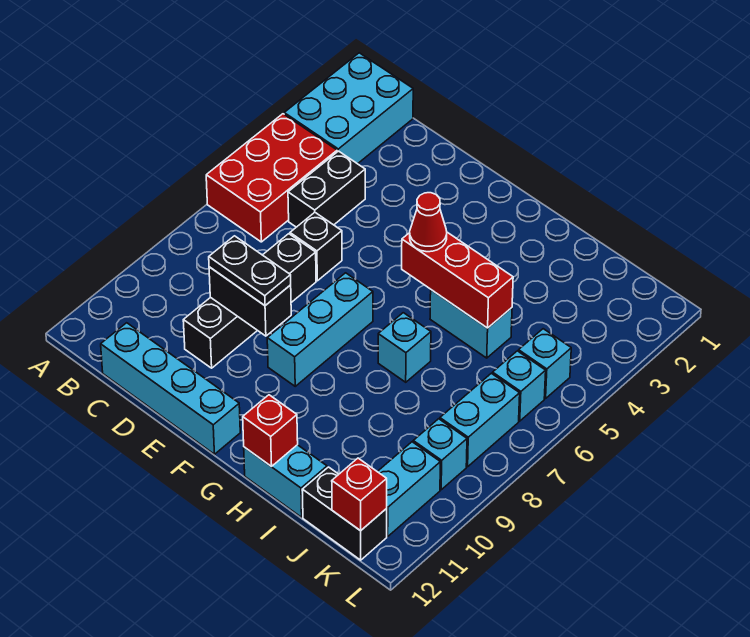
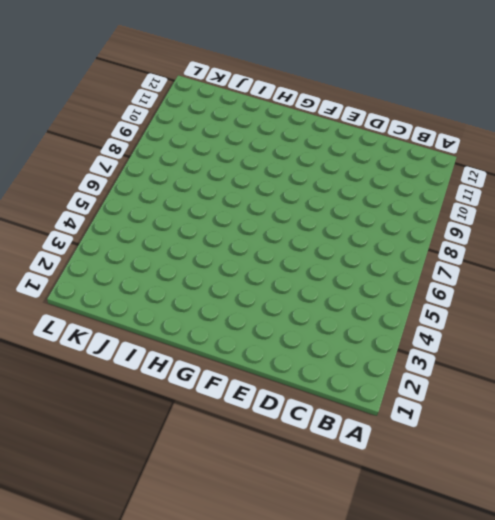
none -> cyan brick A1:B3 level 1
none -> red brick A4:B6 level 1
none -> black brick C4:C5 level 1

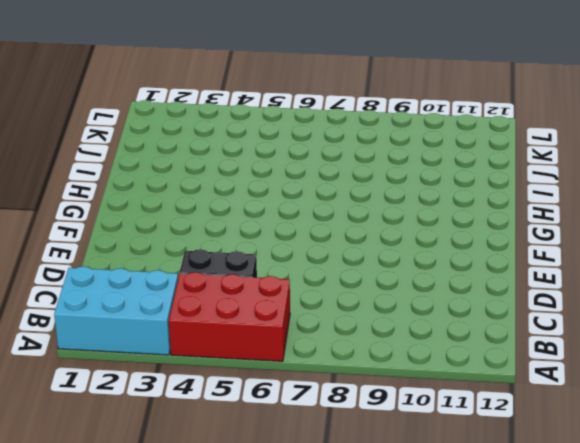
none -> cyan brick C12:F12 level 1
none -> black brick D6 level 1
none -> black brick D7:D10 level 1

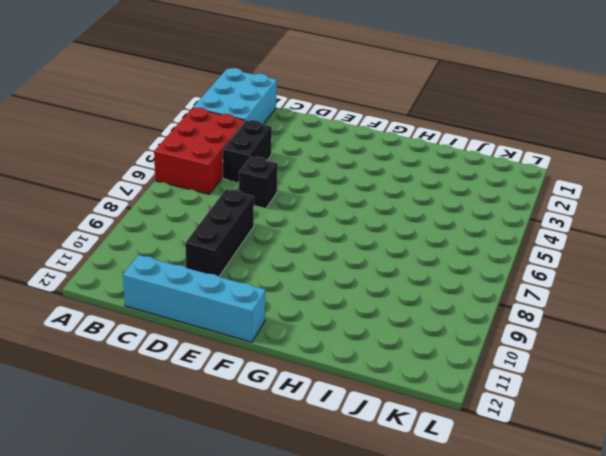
black brick D8:D10 level 1 -> black brick D7:D10 level 1
none -> cyan brick F7:F9 level 1
none -> cyan brick H5:I5 level 1
none -> cyan brick H7 level 1

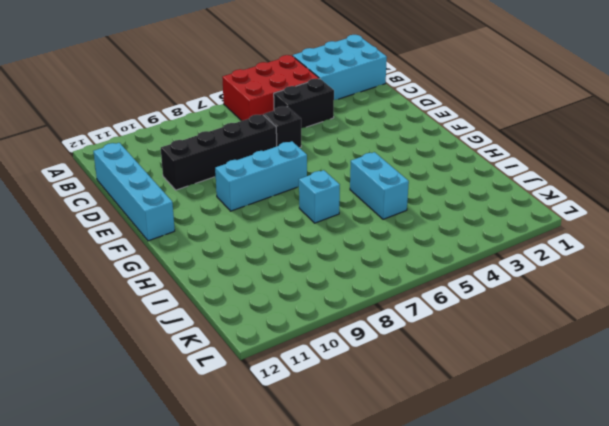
none -> cyan brick H12:I12 level 1
none -> black brick J12:K12 level 1
none -> cyan brick K5 level 1

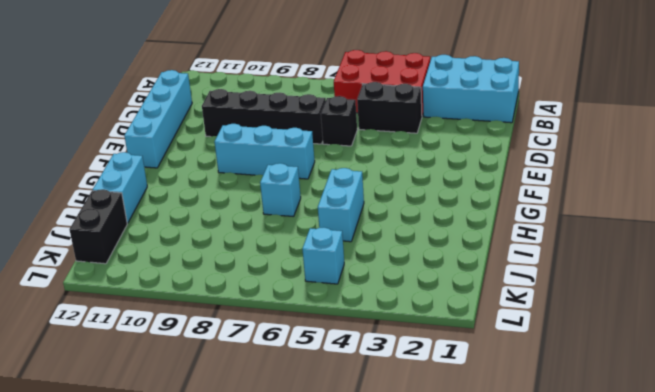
none -> cyan brick K6 level 1
none -> cyan brick K7:K8 level 1
none -> cyan brick K9 level 1

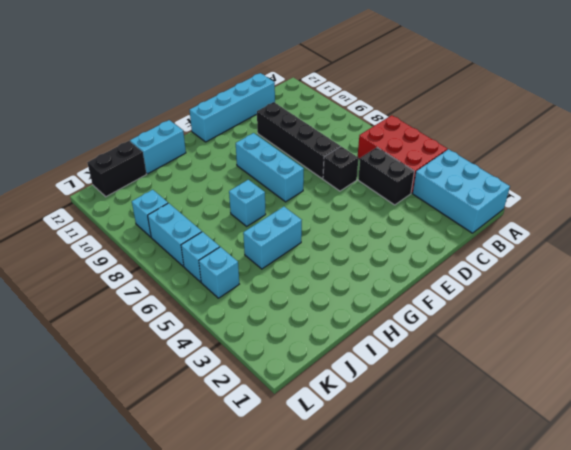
none -> cyan brick K10:K11 level 1
none -> black brick D9:E9 level 2
none -> red brick G5:I5 level 2

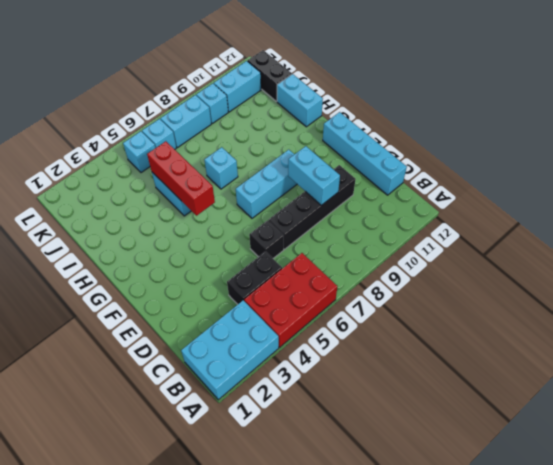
cyan brick D9:E9 level 2 -> black brick D9:E9 level 2
none -> red brick H12 level 2
none -> red brick K12 level 2
none -> black plate D9:E9 level 3

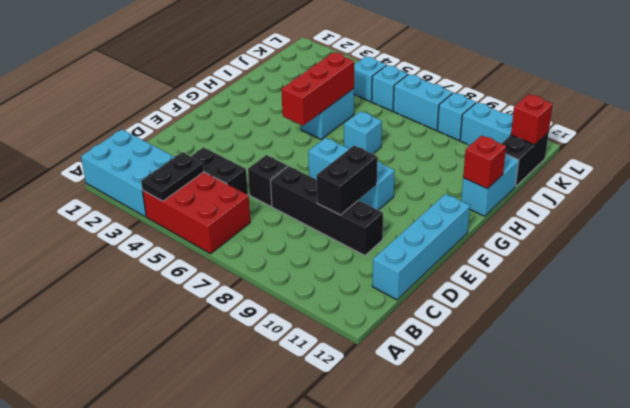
black plate A4:B4 level 2 -> black plate D9:E9 level 3
none -> red cone G5 level 3

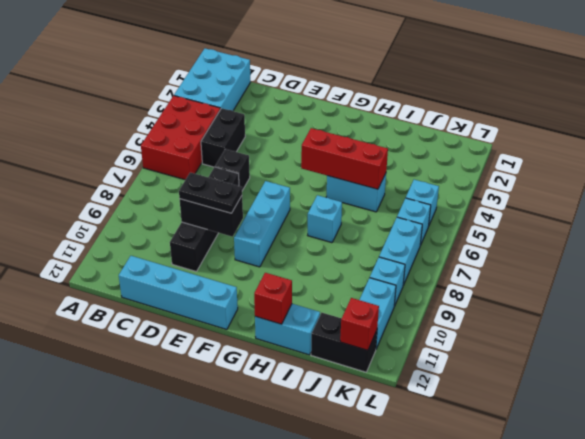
none -> red cone G5 level 3

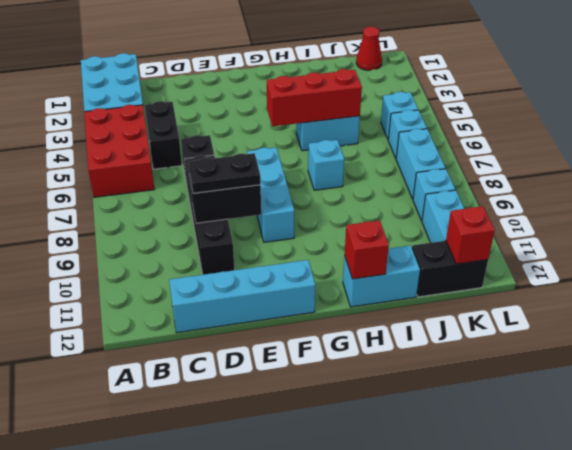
red cone K1 level 1 -> red cone G5 level 3

